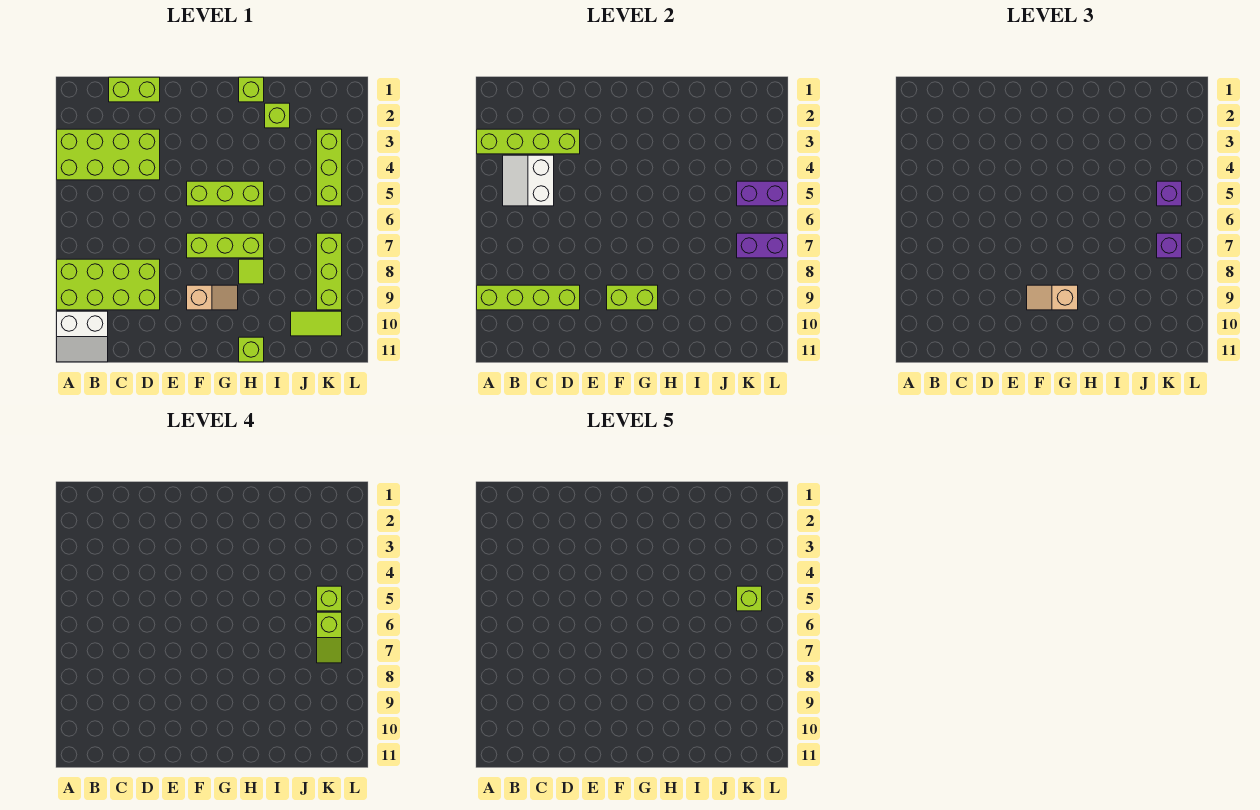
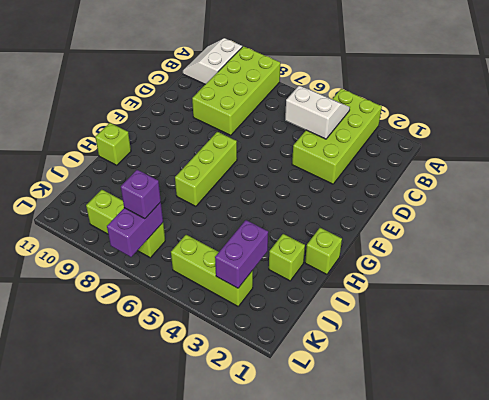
purple brick J3:K3 level 2 -> purple brick K5:L5 level 2
none -> lime brick C1:D1 level 1
none -> lime brick F5:H5 level 1
none -> tan slope F9:G9 level 1 top F

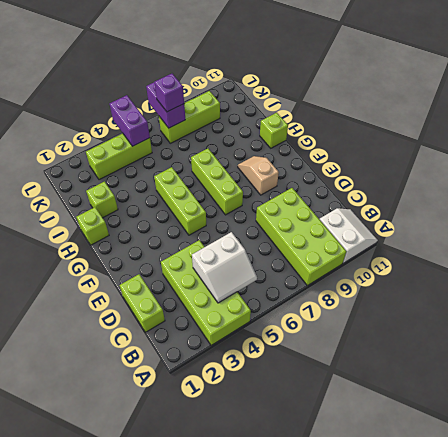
none -> lime tile H8 level 1
none -> lime tile J10:K10 level 1
none -> lime brick A3:D3 level 2

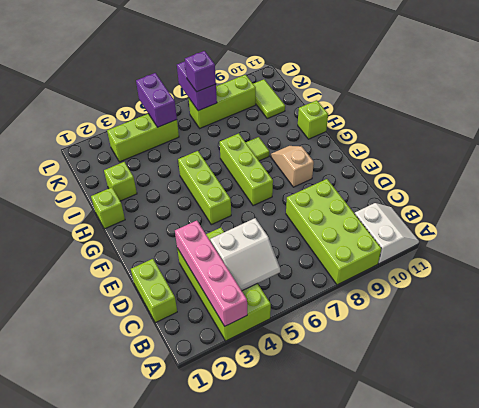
pink brick A3:D3 level 2 -> lime brick A3:D3 level 2
none -> lime brick A9:D9 level 2
none -> lime brick F9:G9 level 2
none -> tan slope F9:G9 level 3 top G

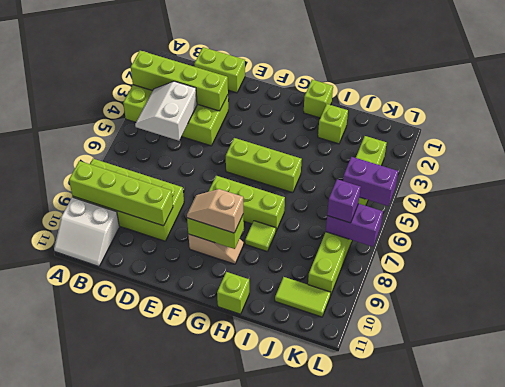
none -> purple brick K5 level 3
none -> lime brick K5 level 4
none -> lime slope K6:K7 level 4 top 6

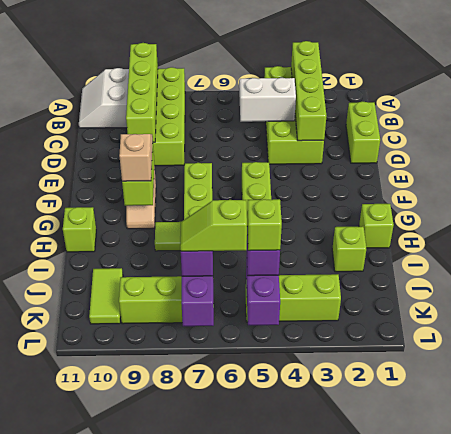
none -> lime brick K5 level 5

